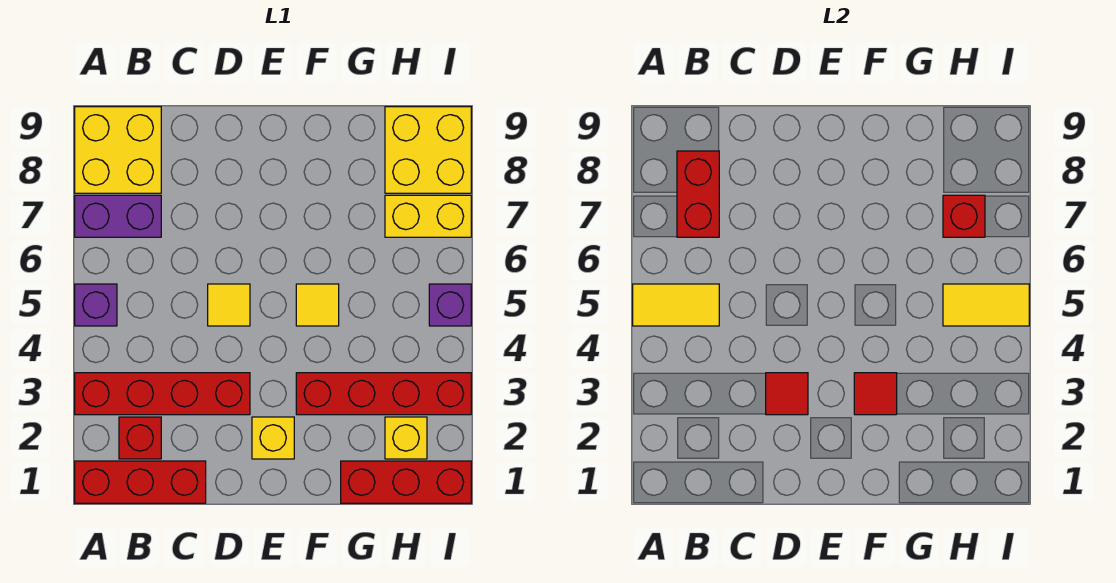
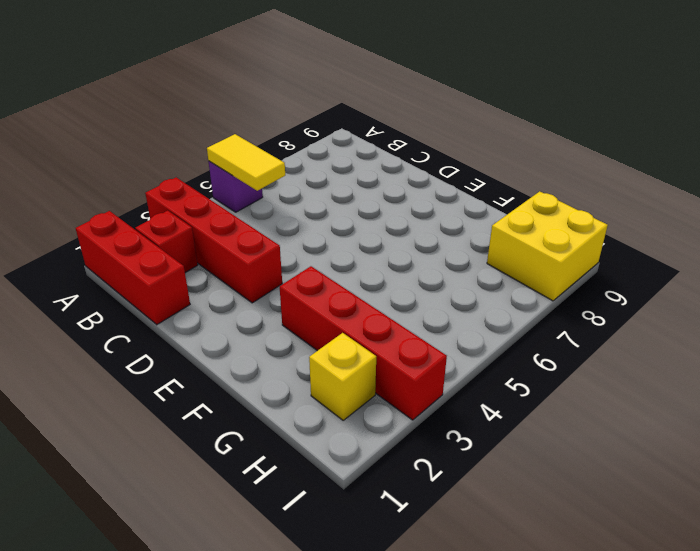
none -> purple brick A7:B7 level 1
none -> yellow brick A8:B9 level 1
none -> yellow tile D5 level 1

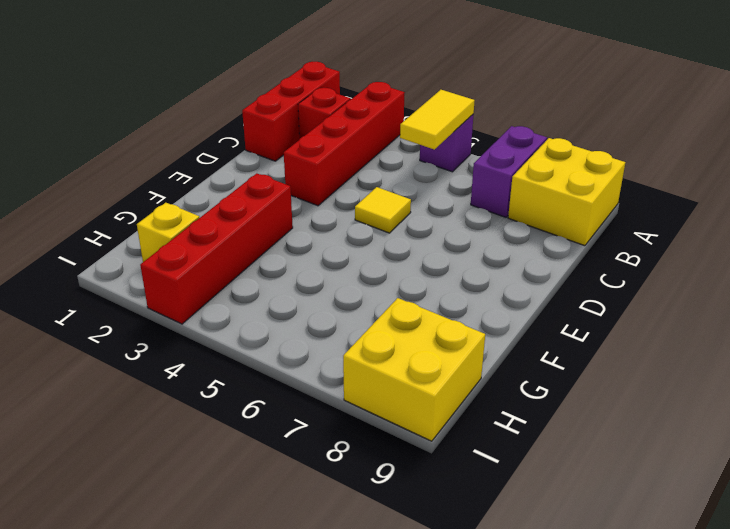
none -> yellow brick E2 level 1
none -> yellow tile F5 level 1
none -> red brick G1:I1 level 1

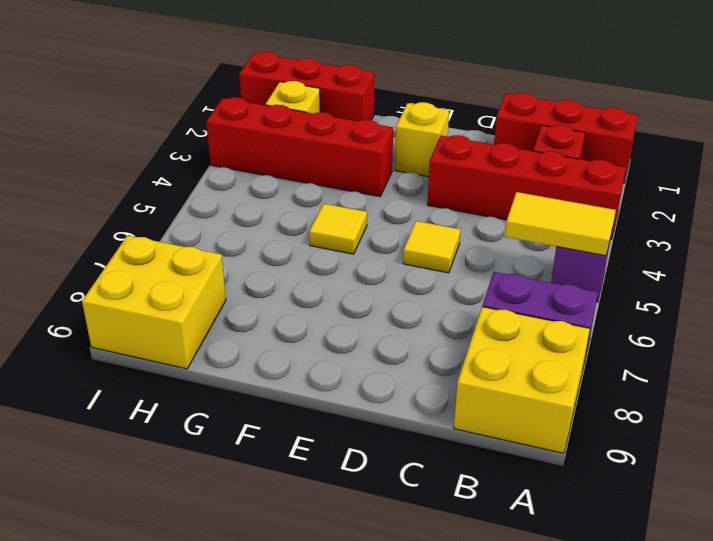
none -> yellow brick H7:I7 level 1
none -> purple brick I5 level 1
none -> red brick B7:B8 level 2

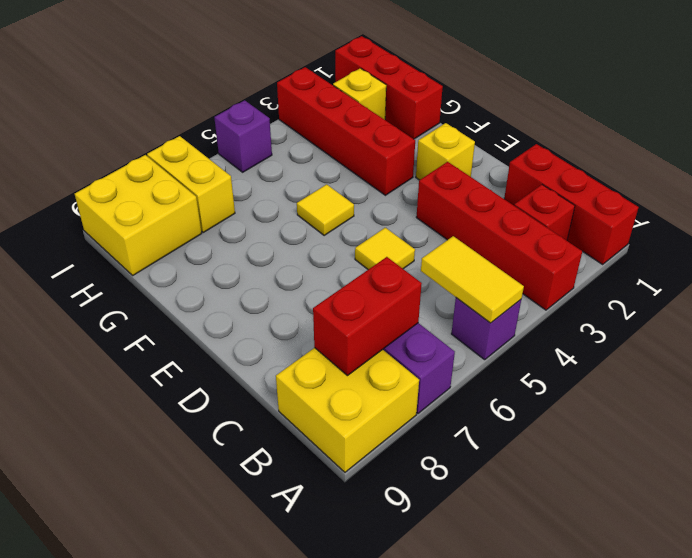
none -> red tile D3 level 2
none -> red tile F3 level 2
none -> yellow tile H5:I5 level 2

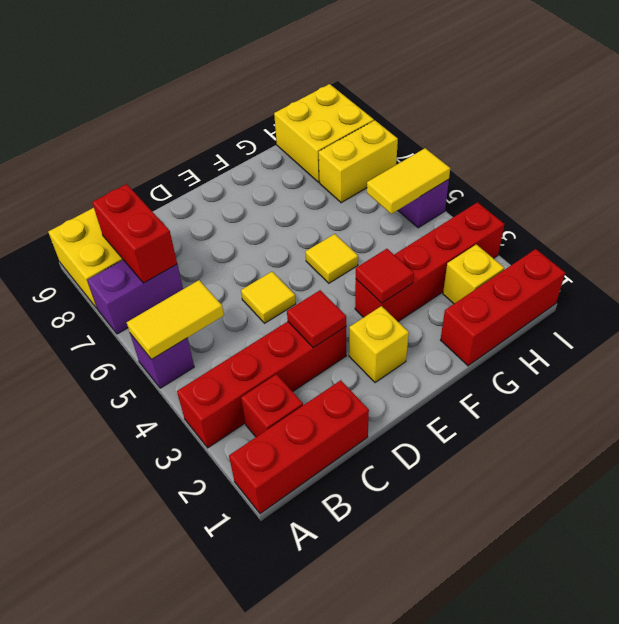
none -> red brick H7 level 2

